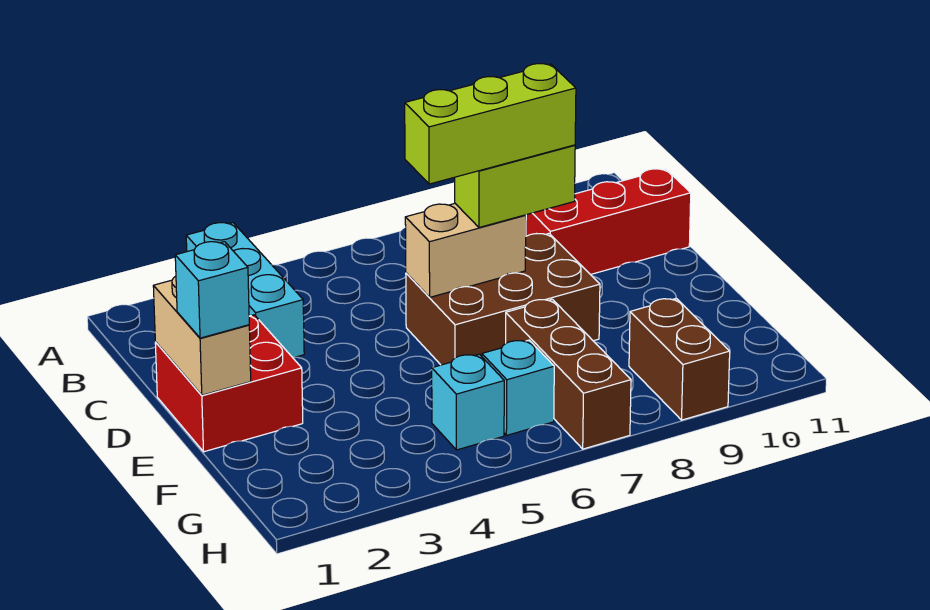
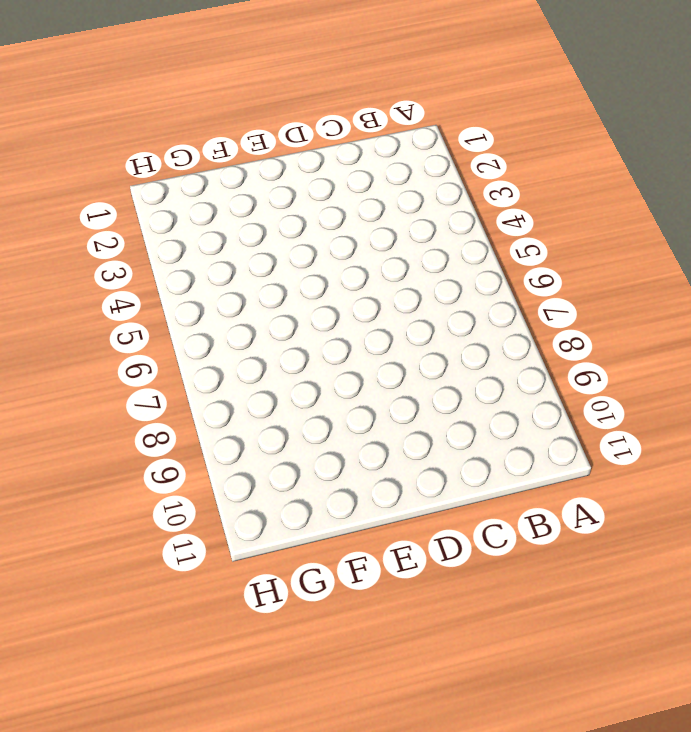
none -> cyan brick A3:C3 level 1
none -> red brick C9:C11 level 1
none -> red brick D1:E2 level 1

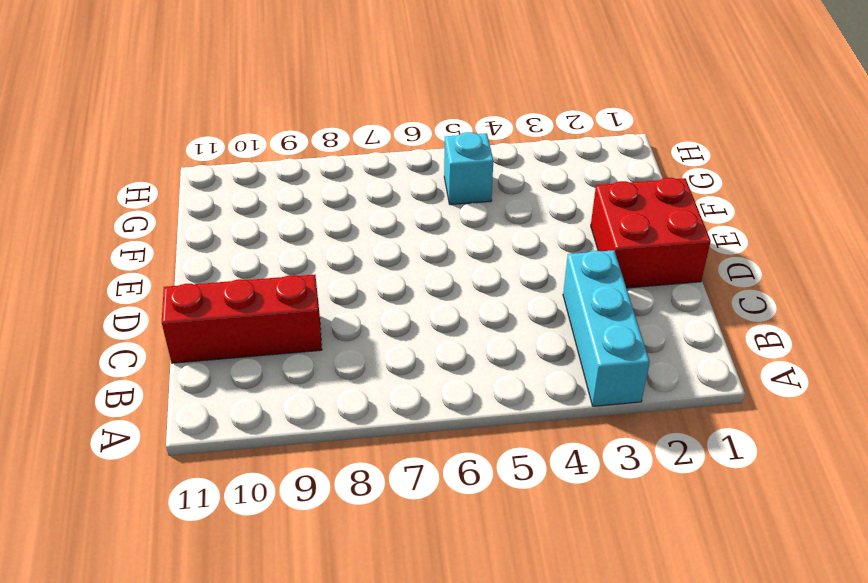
none -> brown brick D6:E8 level 1
none -> brown brick F7:H7 level 1
none -> cyan brick G6 level 1

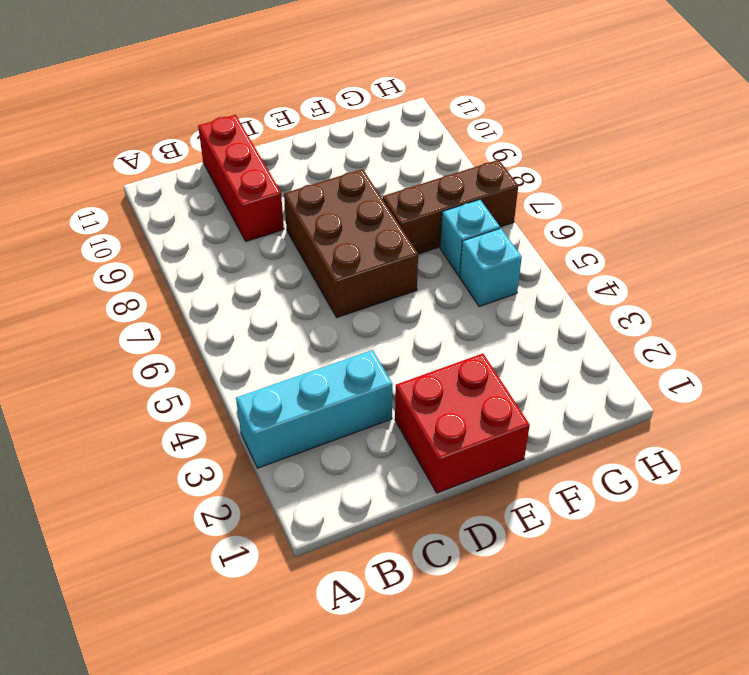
none -> brown brick G9:H9 level 1
none -> tan brick D1:E1 level 2
none -> tan brick D6:D7 level 2

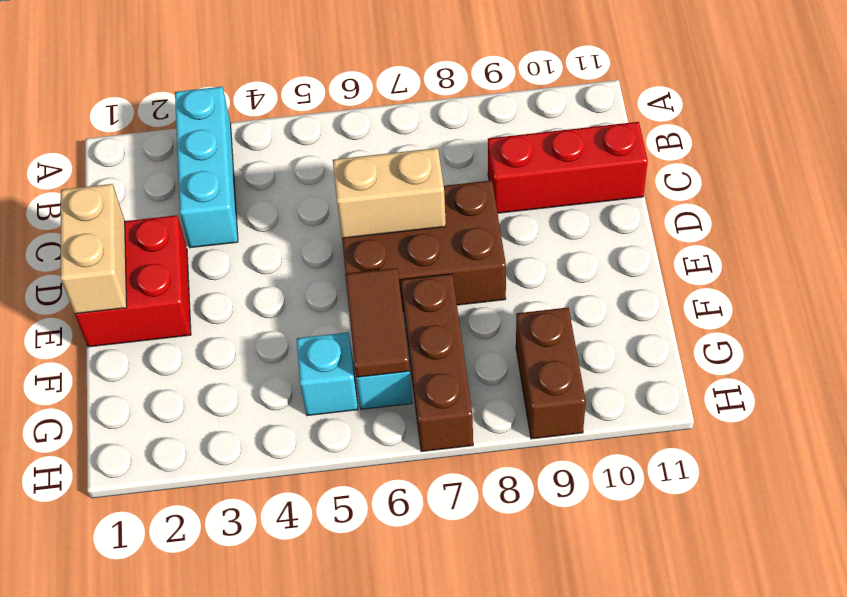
brown tile F6:G6 level 2 -> none
none -> lime brick D7:D8 level 3
none -> cyan brick E1 level 3
none -> lime brick D6:D8 level 4

